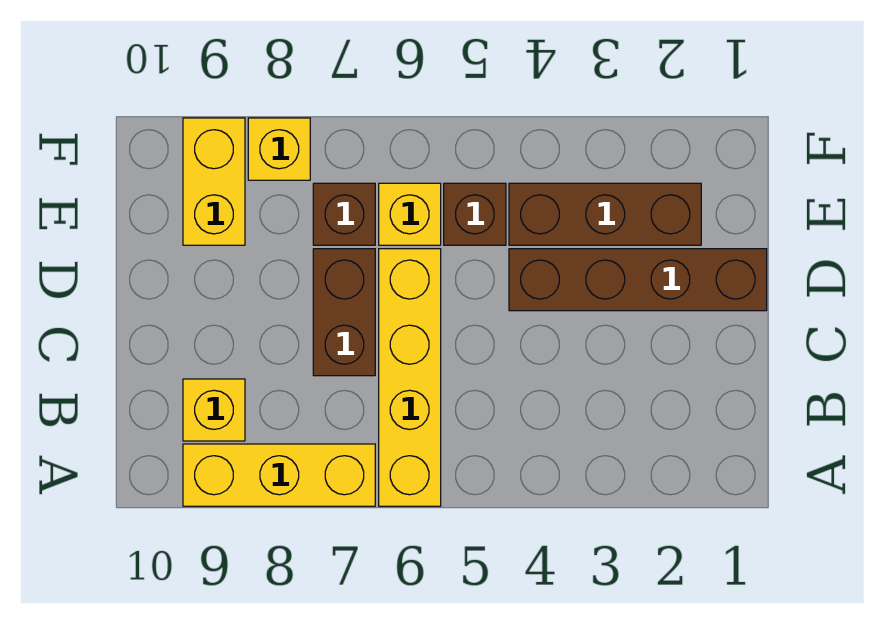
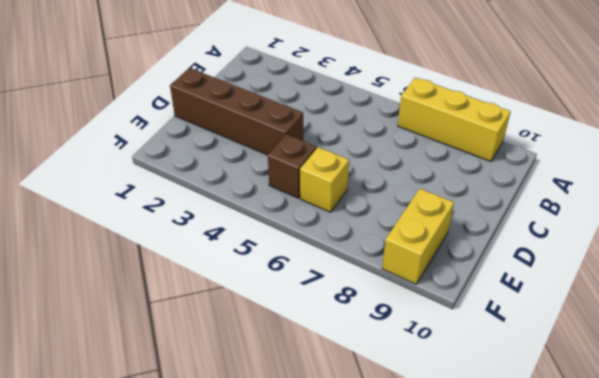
none -> yellow brick A6:D6 level 1
none -> yellow brick B9 level 1

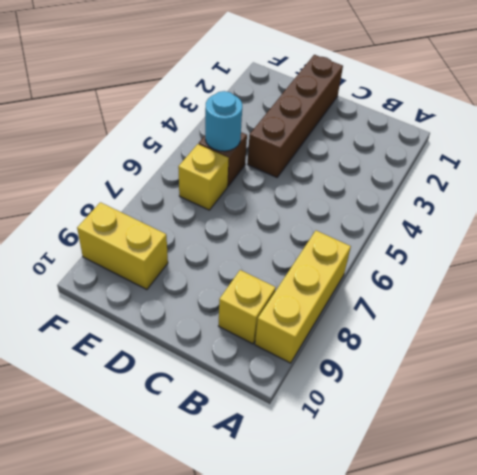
cyan round brick E5 level 2 -> none
none -> yellow brick A6:D6 level 1
none -> brown brick C7:D7 level 1

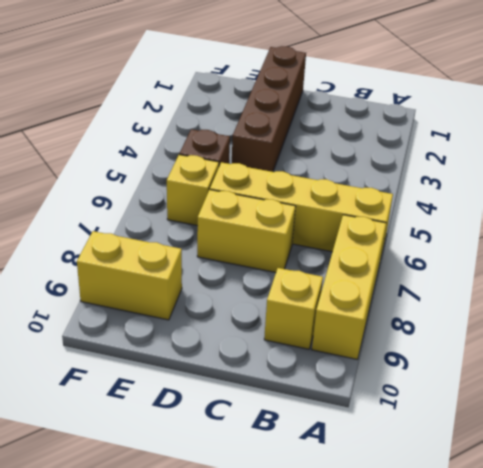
yellow brick C7:D7 level 1 -> brown brick C7:D7 level 1
none -> brown brick E2:E4 level 1
none -> brown brick E7 level 1

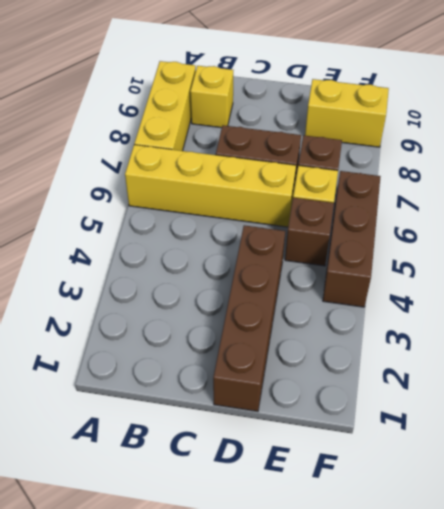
brown brick F4:F6 level 1 -> brown brick E2:E4 level 1
none -> yellow brick F8 level 1

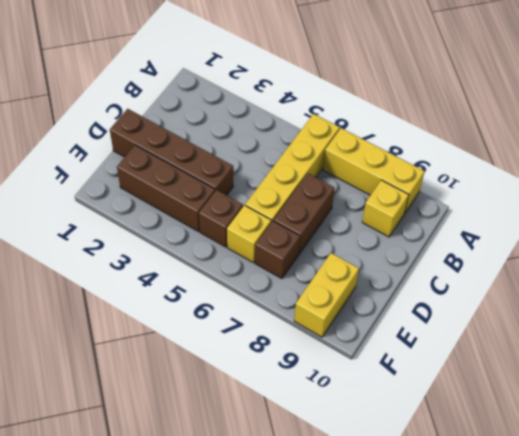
none -> yellow brick F8 level 1

